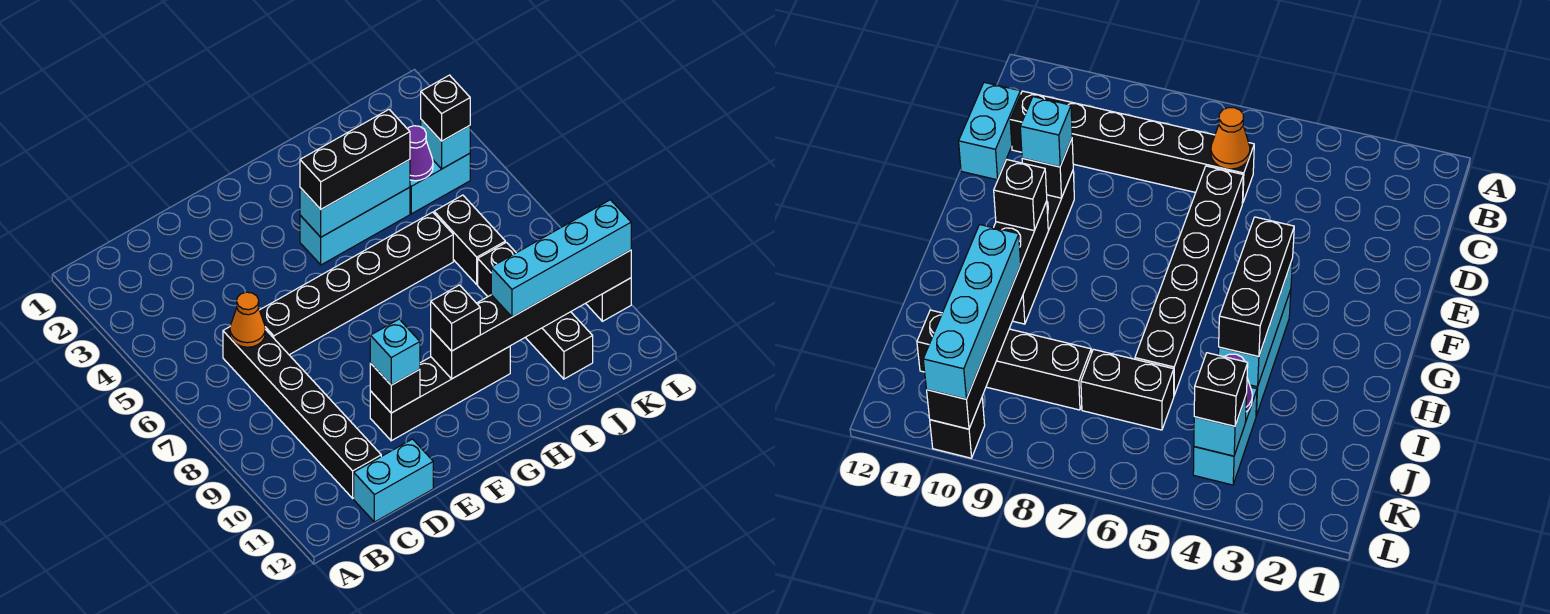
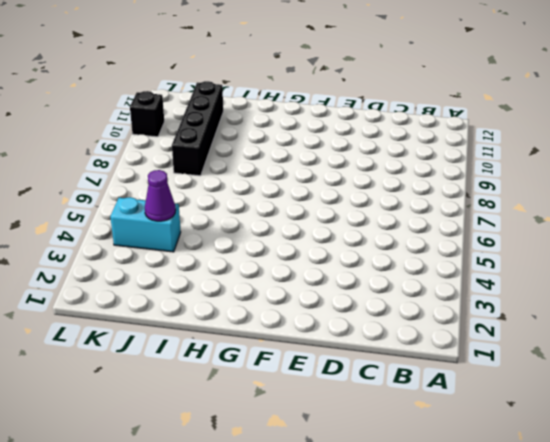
none -> black brick C6:C11 level 1
none -> cyan brick C12:D12 level 1
none -> black brick D6:I6 level 1

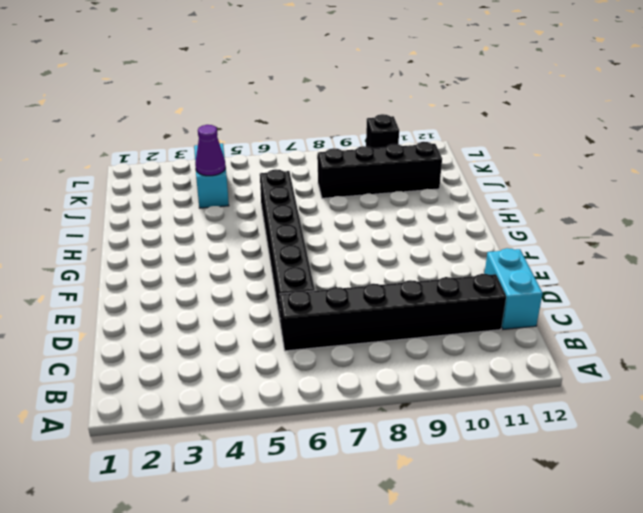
none -> black brick E10:H10 level 1
none -> cyan brick G4:I4 level 1
none -> black brick J6:J7 level 1

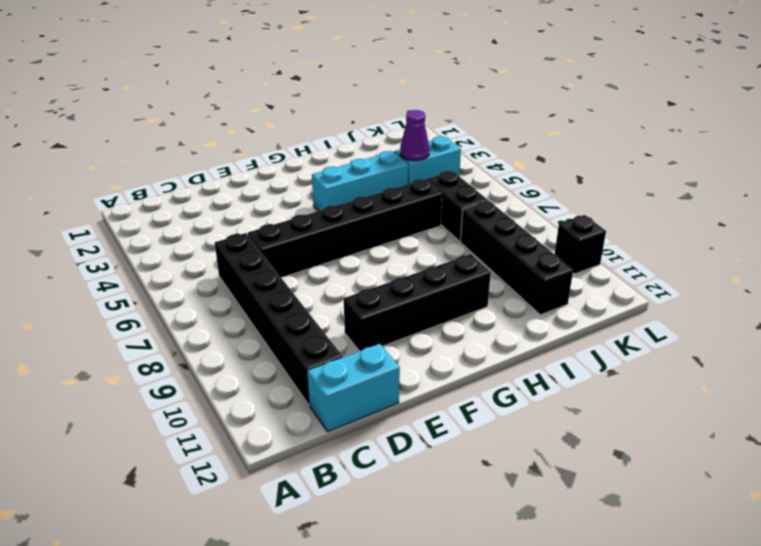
none -> orange cone C6 level 2
none -> black brick E10 level 2
none -> cyan brick G4:I4 level 2

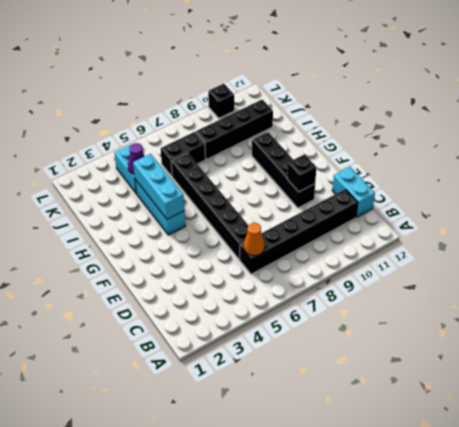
none -> black brick G10:L10 level 2
none -> cyan brick K4 level 2
none -> cyan brick E10 level 3

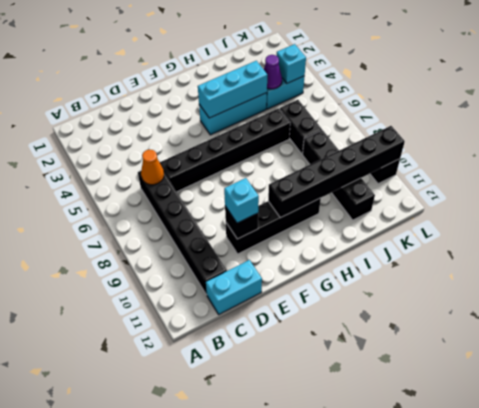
none -> black brick G4:I4 level 3
none -> black brick G10 level 3
none -> cyan brick I10:L10 level 3

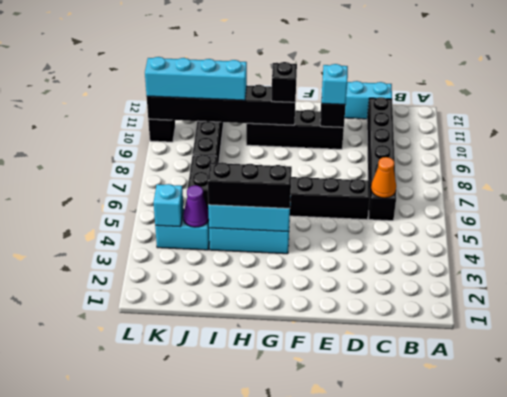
none -> black brick K4 level 3

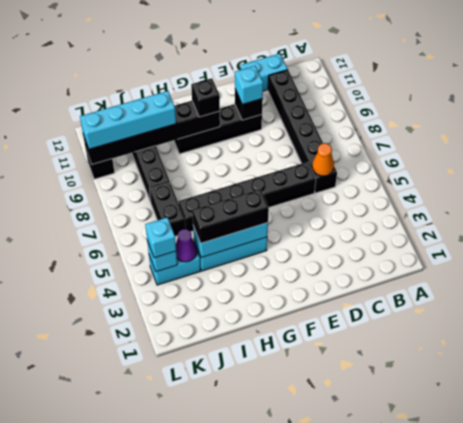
cyan brick K4 level 3 -> black brick K4 level 3

